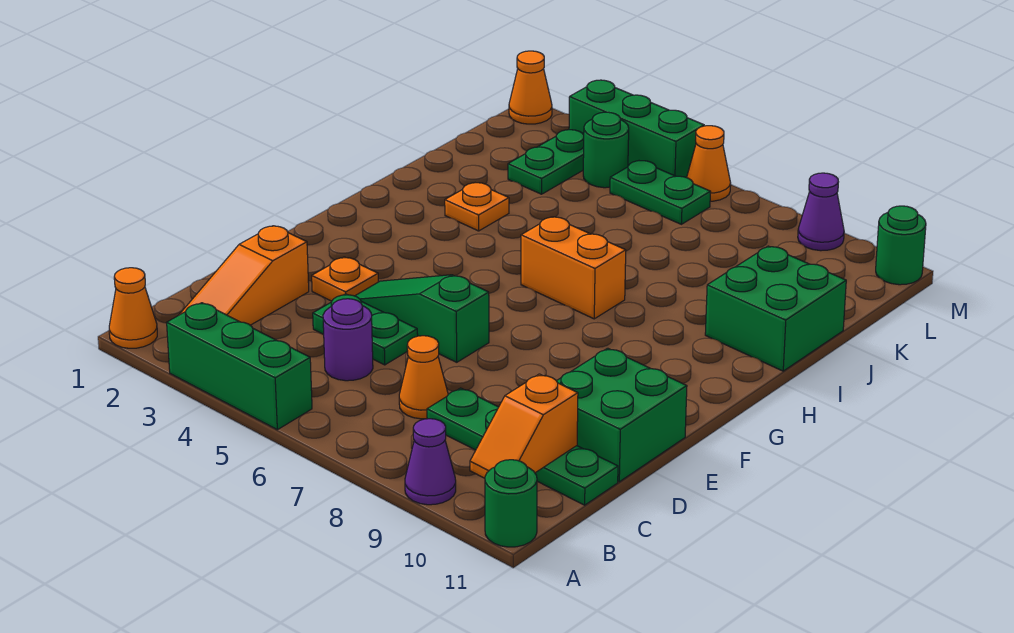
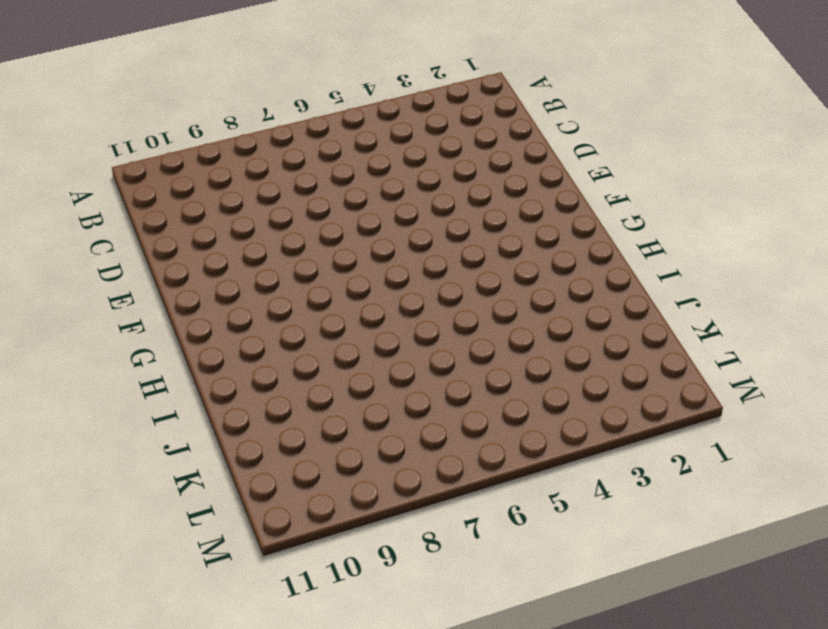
none -> orange cone A1 level 1
none -> green brick A3:A5 level 1
none -> purple cone A9 level 1

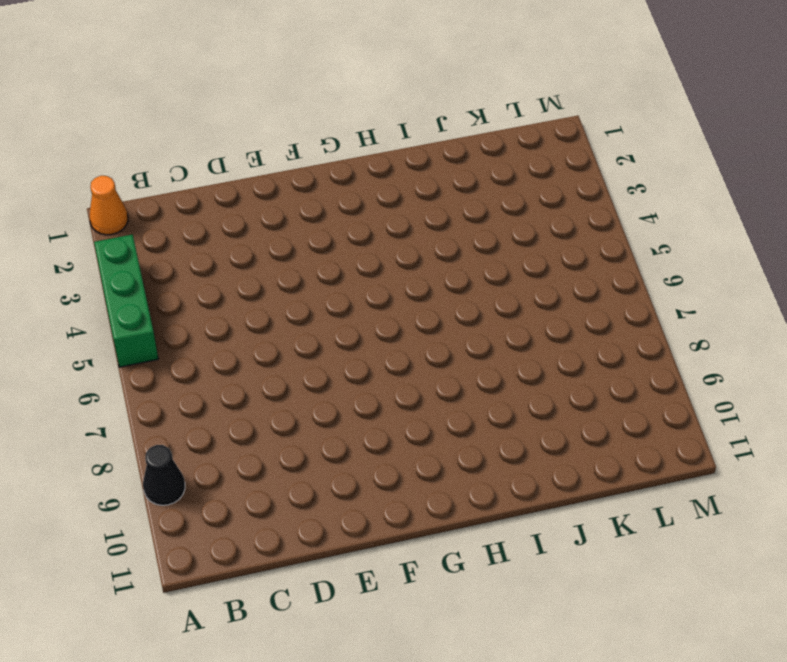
black cone A9 level 1 -> purple cone A9 level 1
none -> green round brick A11 level 1
none -> orange slope B2:D2 level 1 top D
none -> purple round brick C5 level 1

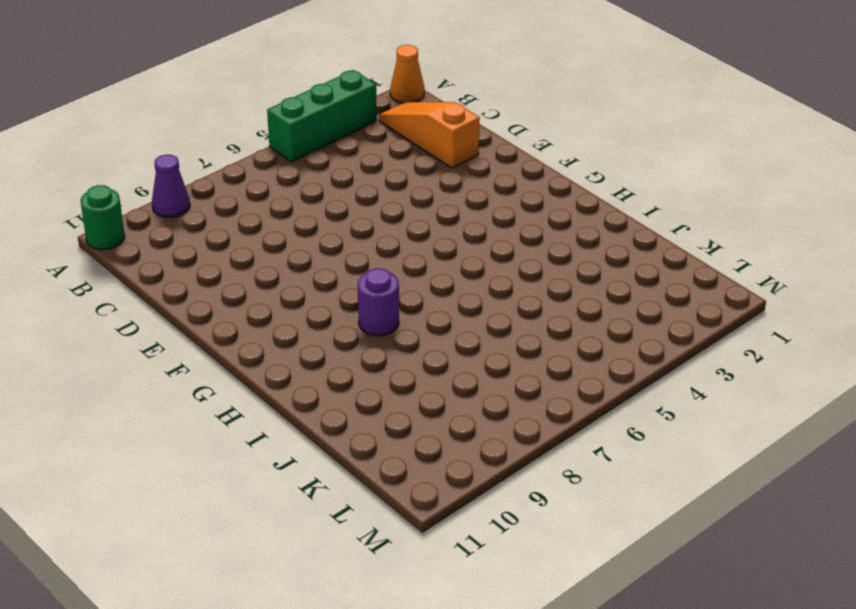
purple round brick H8 level 1 -> purple round brick C5 level 1
none -> orange cone C7 level 1
none -> green plate C8:C11 level 1
none -> green plate D4:D5 level 1

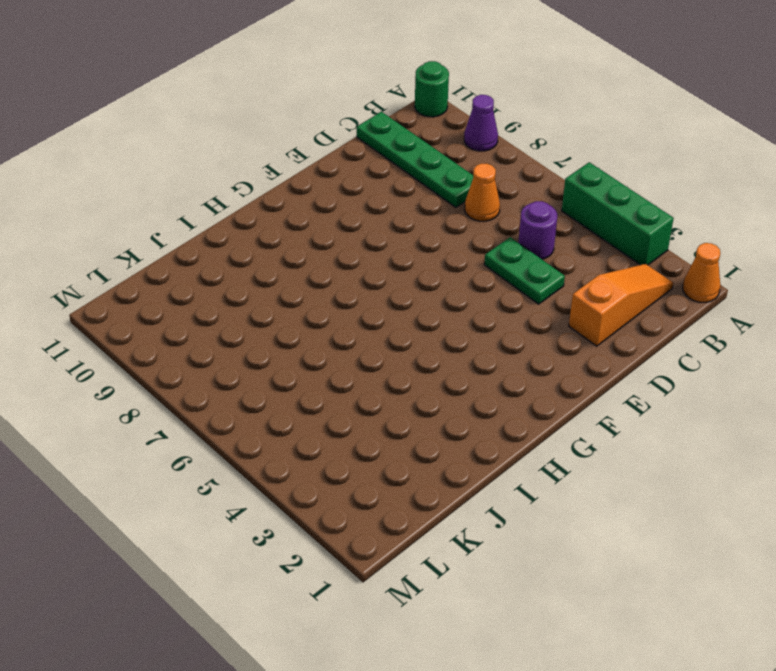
none -> green brick D10:E11 level 1
none -> orange plate E3 level 1
none -> green slope E4:E6 level 1 top 6

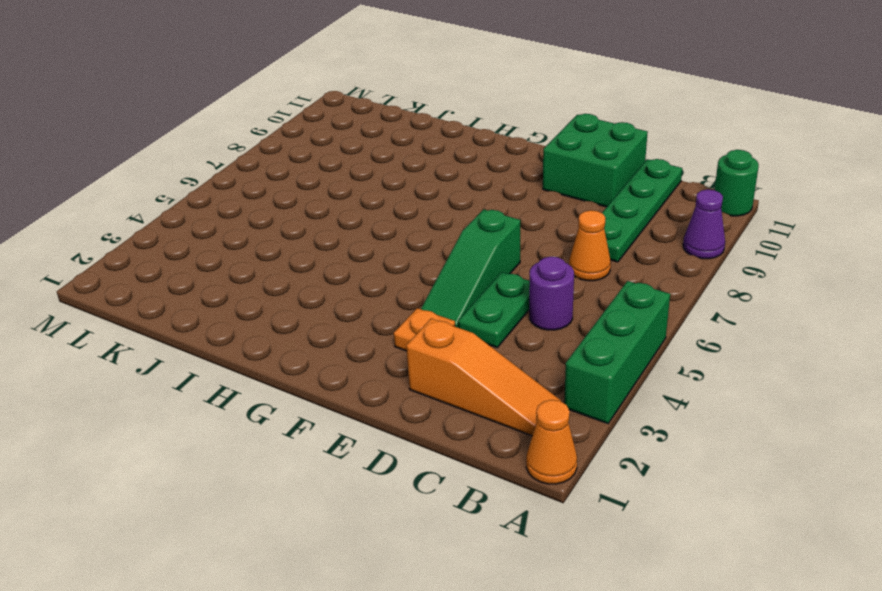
none -> orange brick H6:H7 level 1
none -> orange plate I3 level 1
none -> green brick I10:J11 level 1

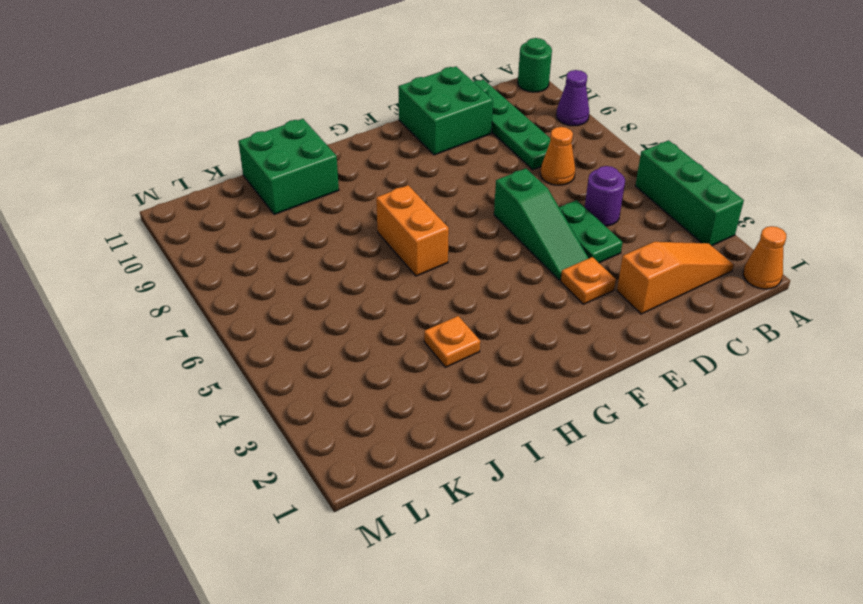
none -> green plate K3:L3 level 1
none -> green round brick L4 level 1
none -> green plate L5:L6 level 1

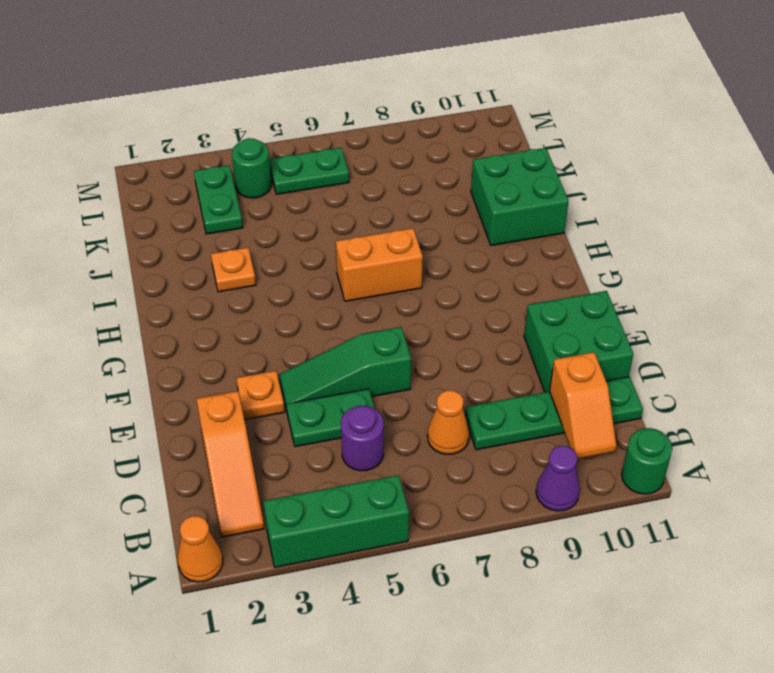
none -> orange cone M1 level 1
none -> green brick M3:M5 level 1
none -> orange cone M6 level 1

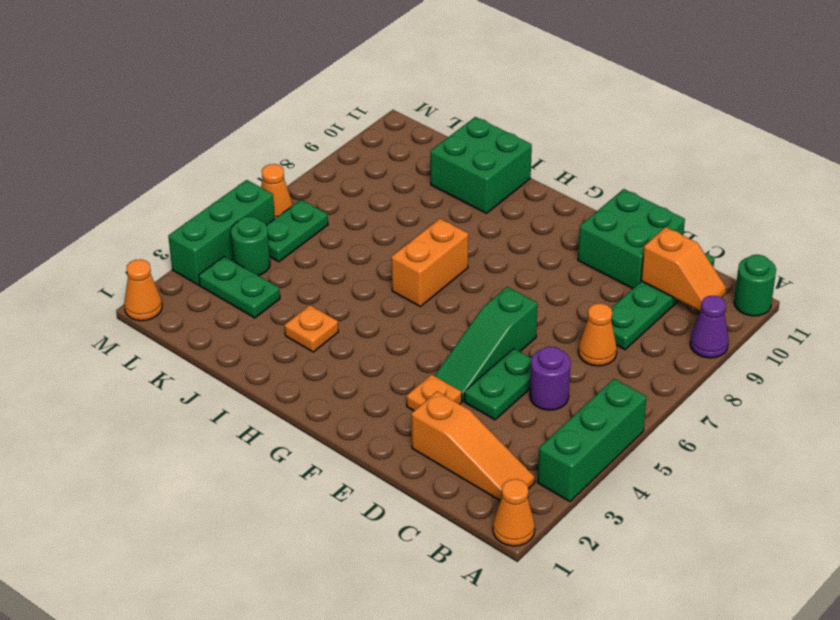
none -> purple cone M9 level 1
none -> green round brick M11 level 1

